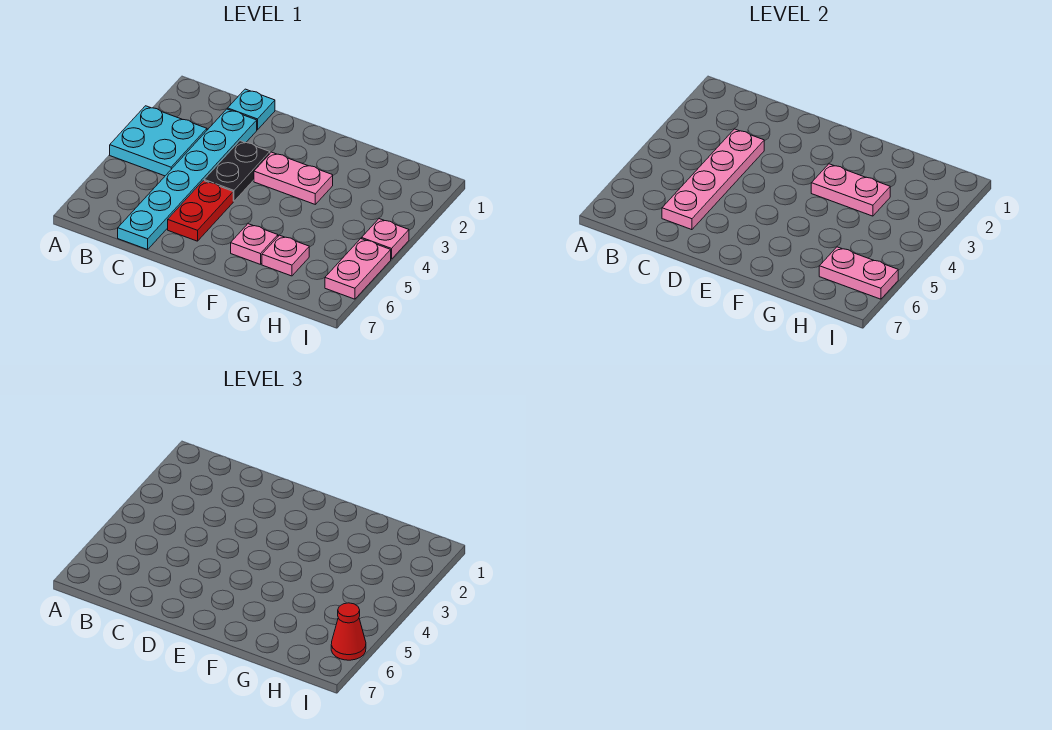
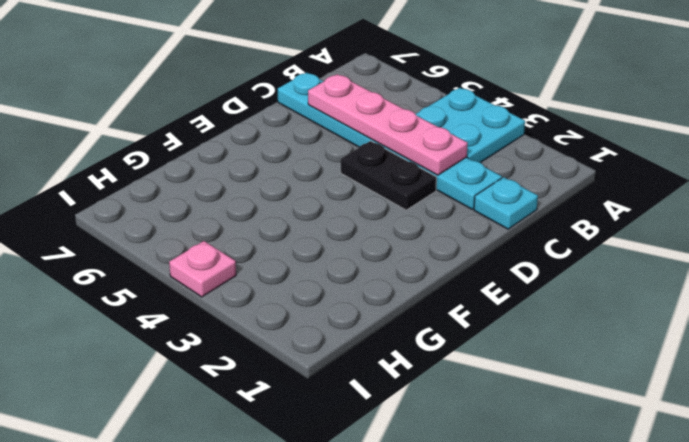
none -> red plate D5:D6 level 1
none -> pink plate E3:F3 level 1
none -> pink plate F6 level 1

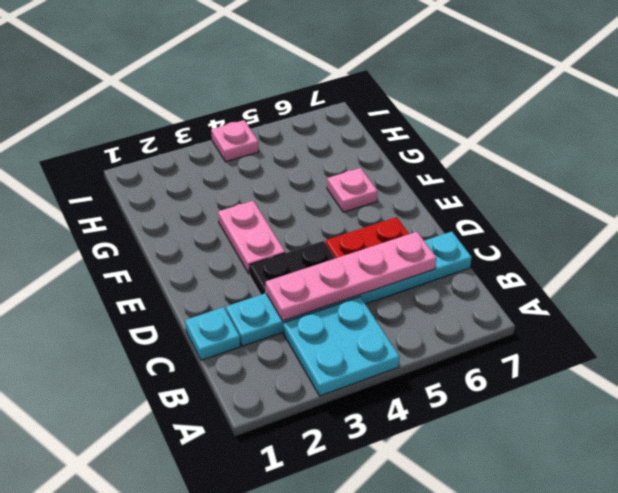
none -> pink plate G6 level 1
none -> pink plate I5:I6 level 1
none -> pink plate F3:G3 level 2

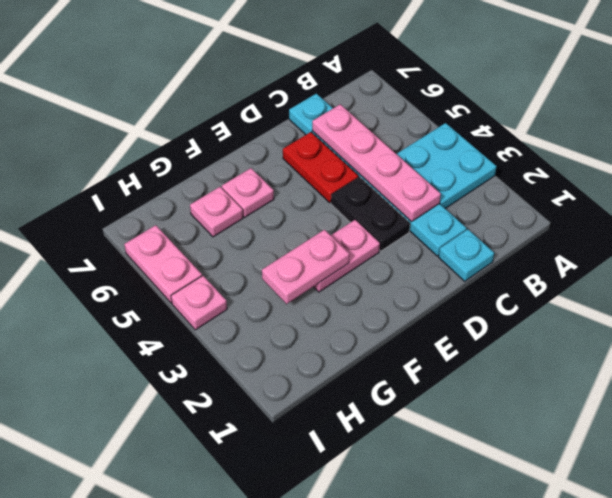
none -> pink plate H6:I6 level 2
none -> red cone I6 level 3

